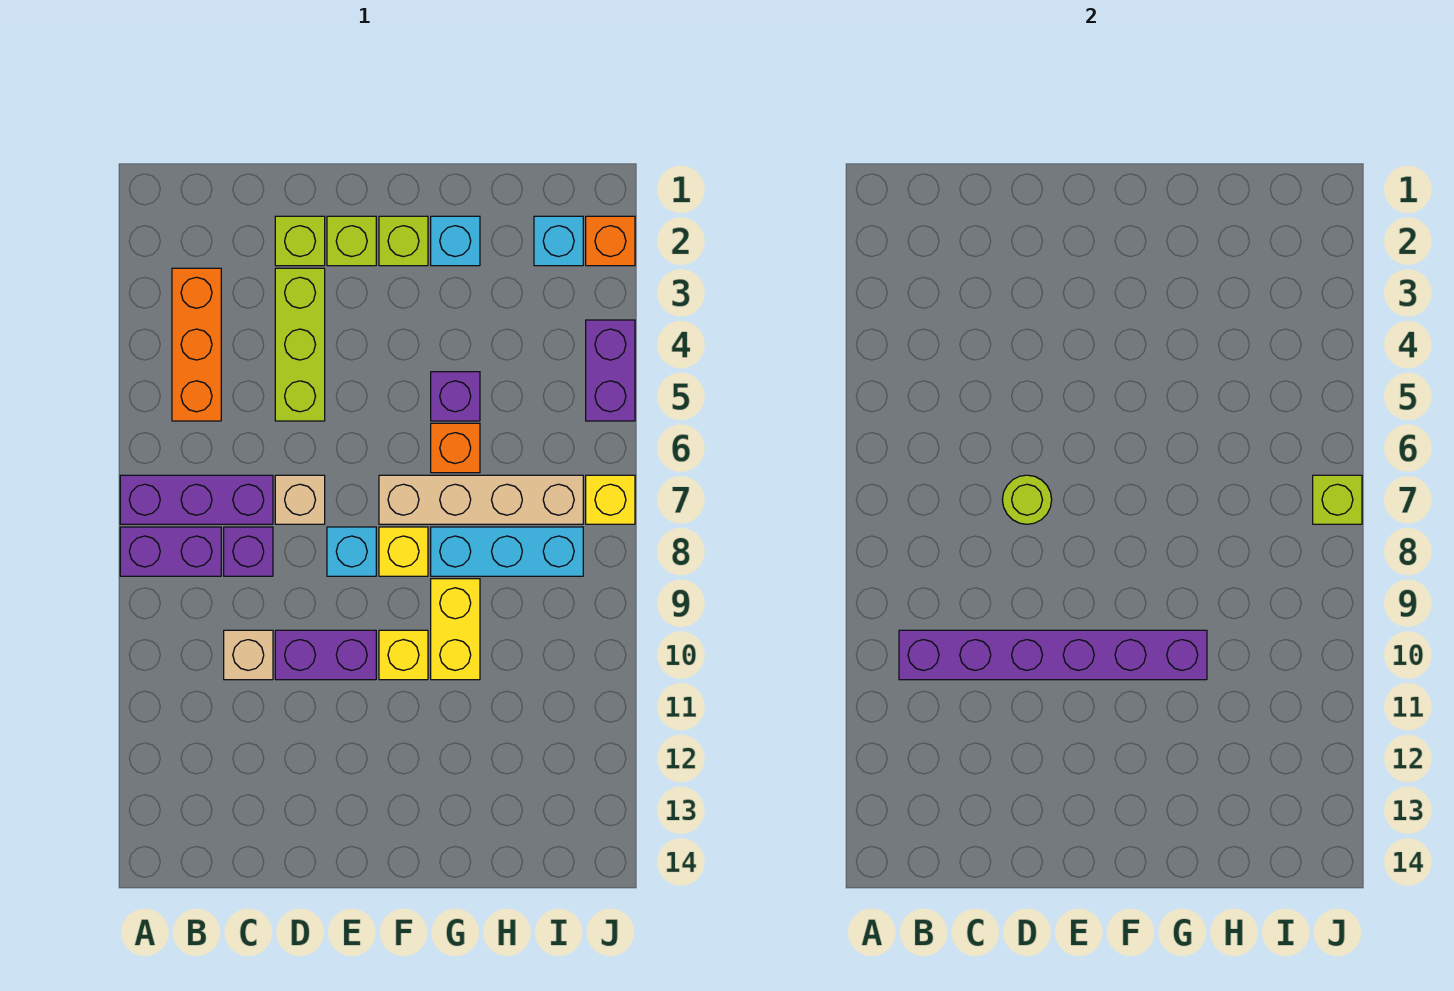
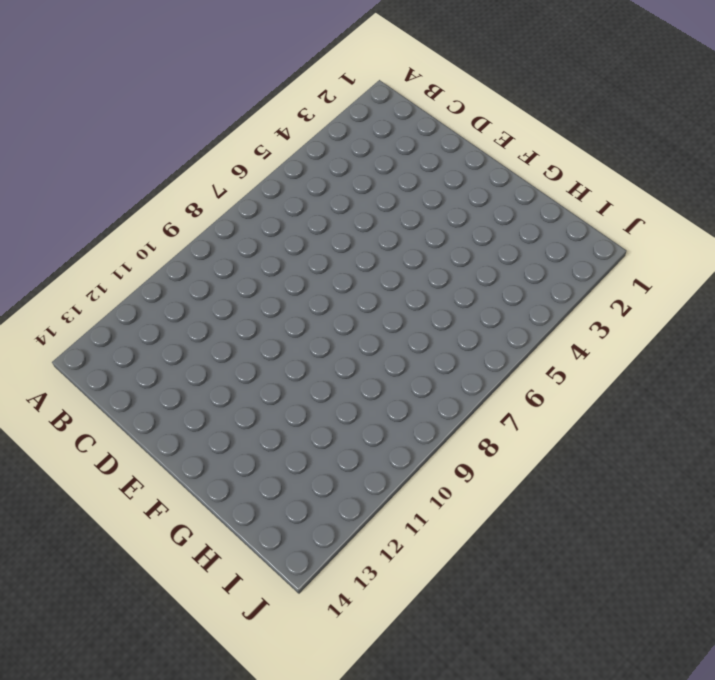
none -> purple brick A7:C7 level 1
none -> purple brick A8:B8 level 1
none -> orange brick B3:B5 level 1

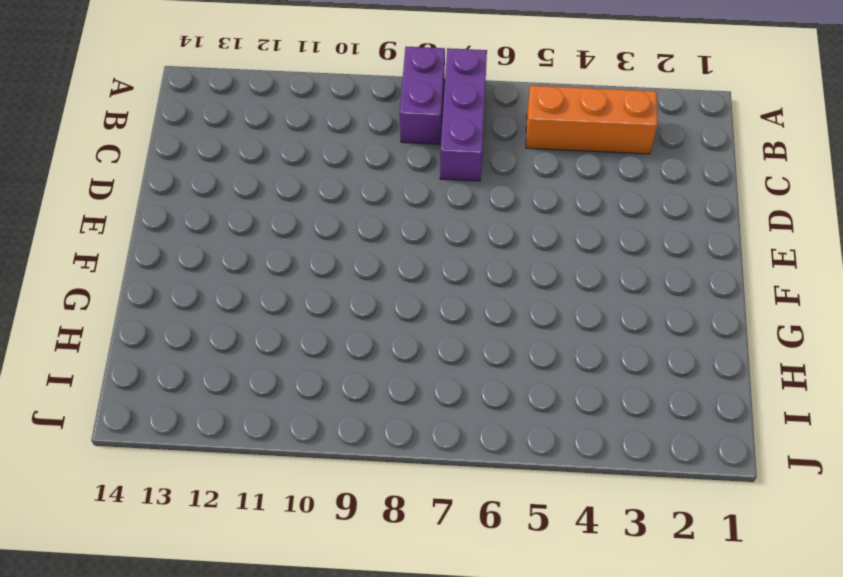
none -> purple brick C8 level 1
none -> tan brick C10 level 1
none -> lime brick D2 level 1

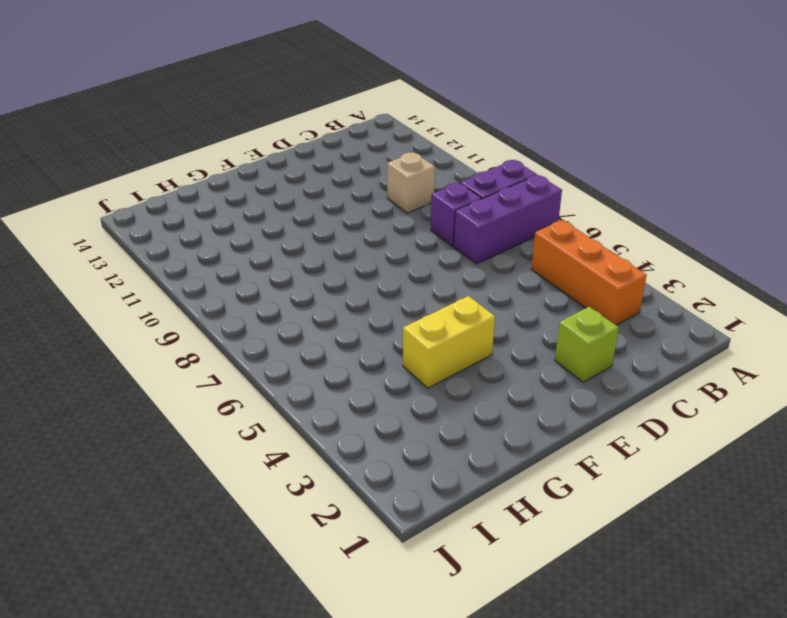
yellow brick F4:G4 level 1 -> yellow brick G9:G10 level 1
none -> lime brick D3:D5 level 1
none -> tan brick D7 level 1
none -> purple brick D10:E10 level 1

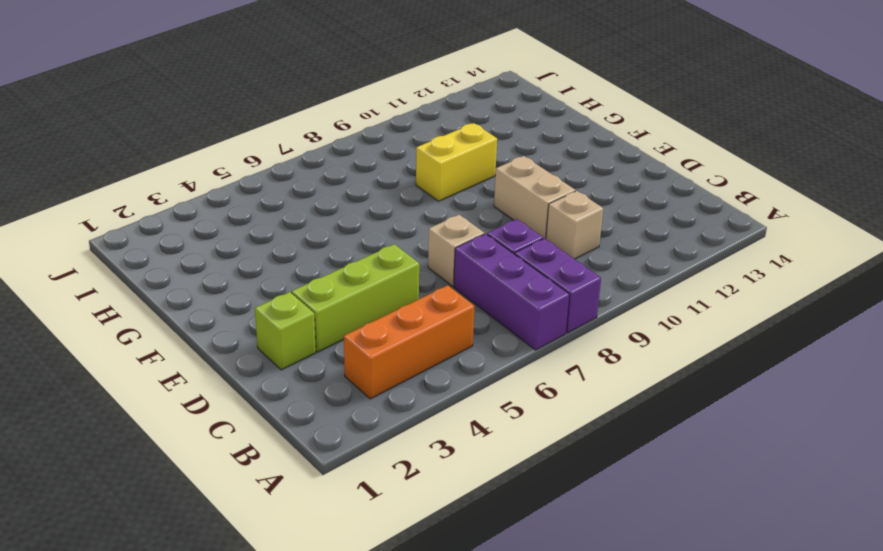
tan brick D10:E10 level 1 -> purple brick D10:E10 level 1
none -> lime brick E2 level 1
none -> cyan brick E8 level 1
none -> lime brick F2 level 1

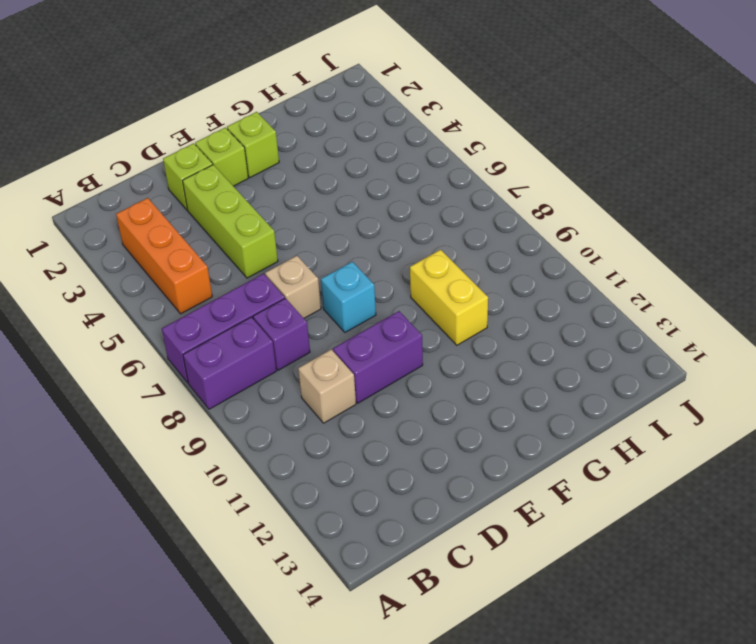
none -> tan brick F7:I7 level 1
none -> yellow brick F8 level 1
none -> yellow brick F10 level 1

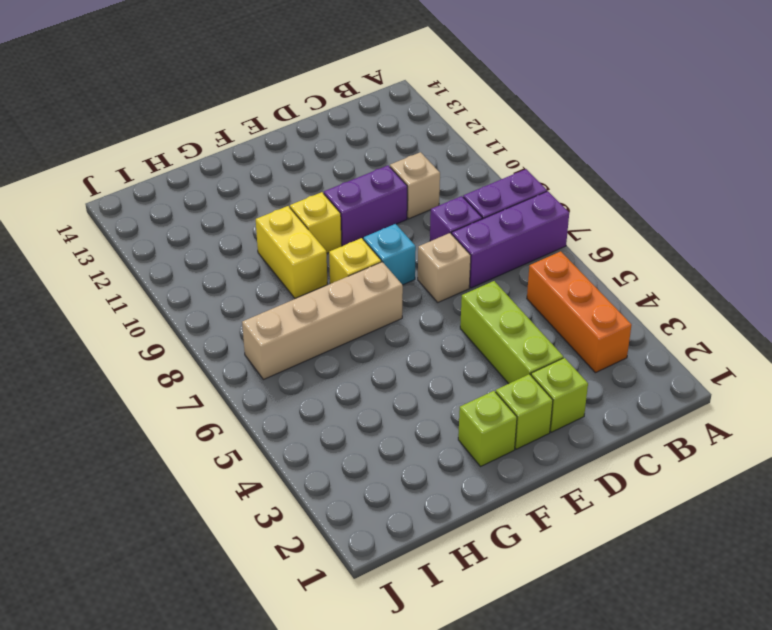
none -> cyan brick G2 level 1
none -> purple brick G5 level 1
none -> orange brick G6 level 1

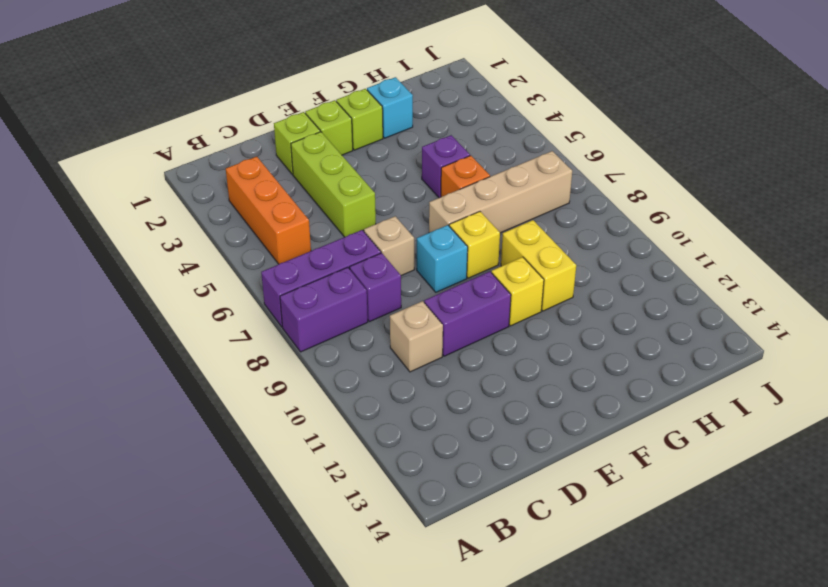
none -> cyan brick G8:I8 level 1
none -> cyan brick I2 level 1
none -> orange brick J2 level 1

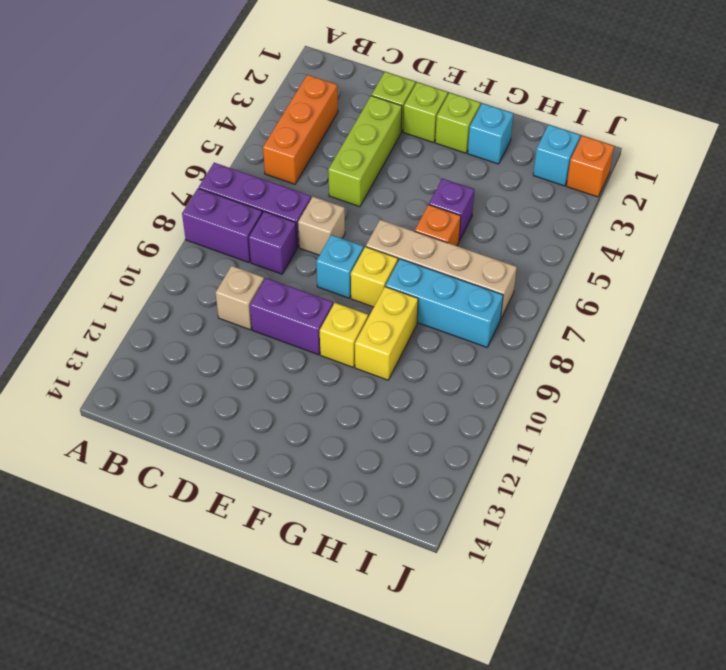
none -> purple brick J4:J5 level 1
none -> yellow brick J7 level 1
none -> purple brick B10:G10 level 2

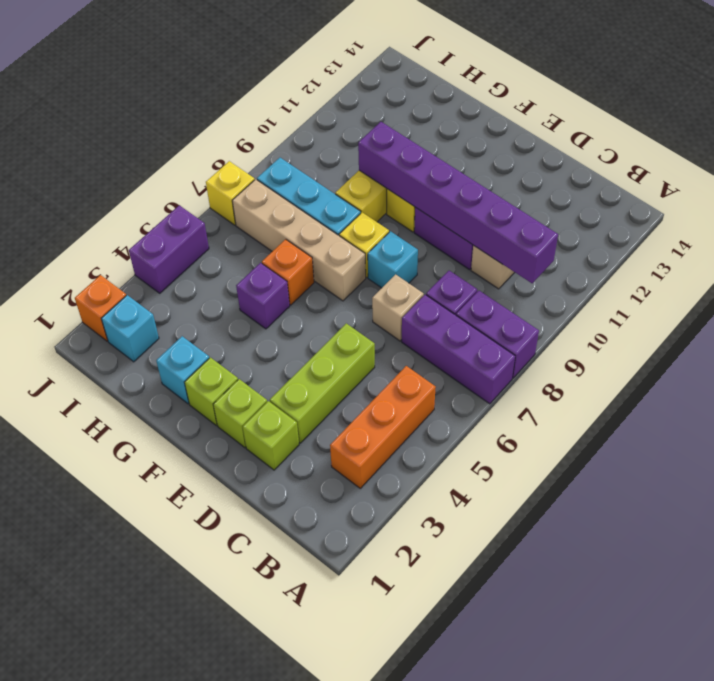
none -> lime round brick D7 level 2
none -> lime brick J7 level 2

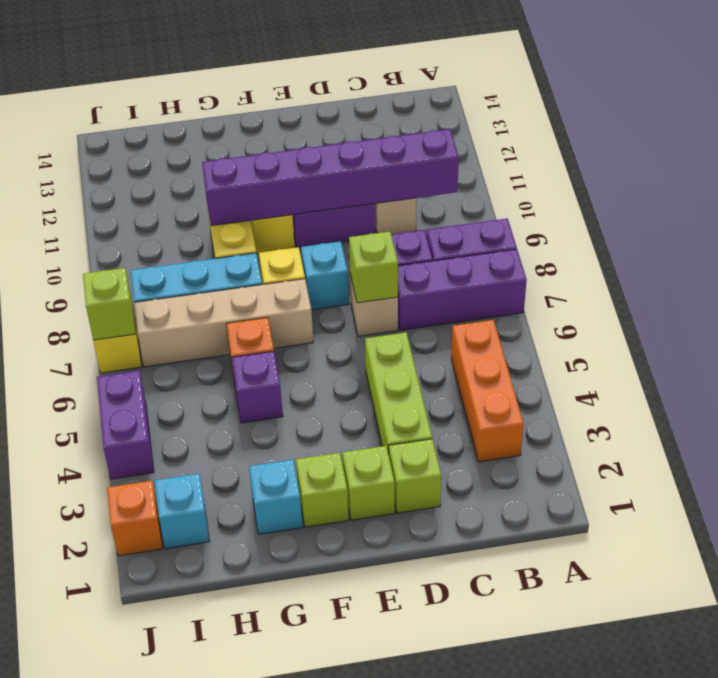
lime brick D7 level 2 -> lime round brick D7 level 2

